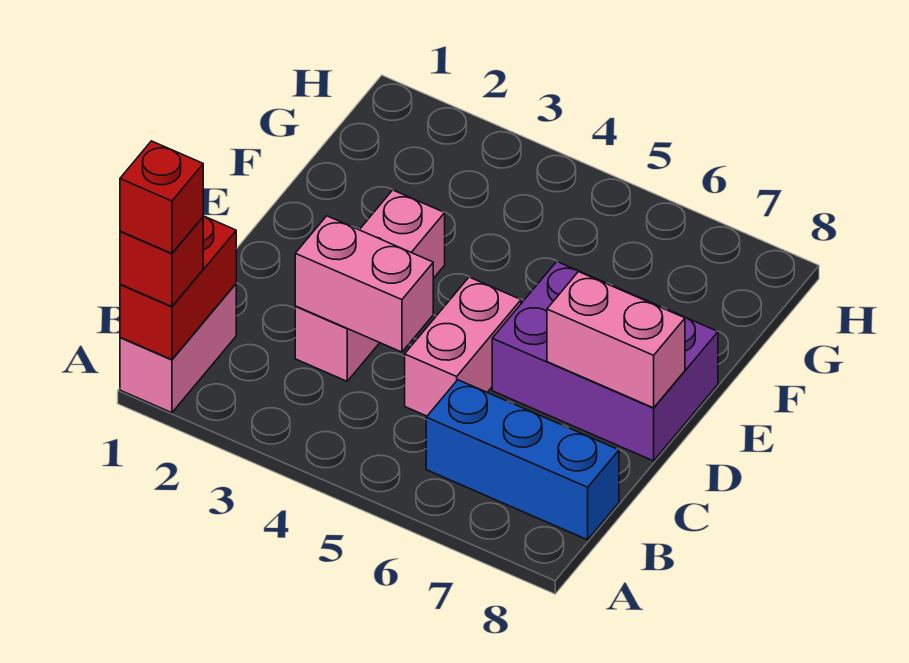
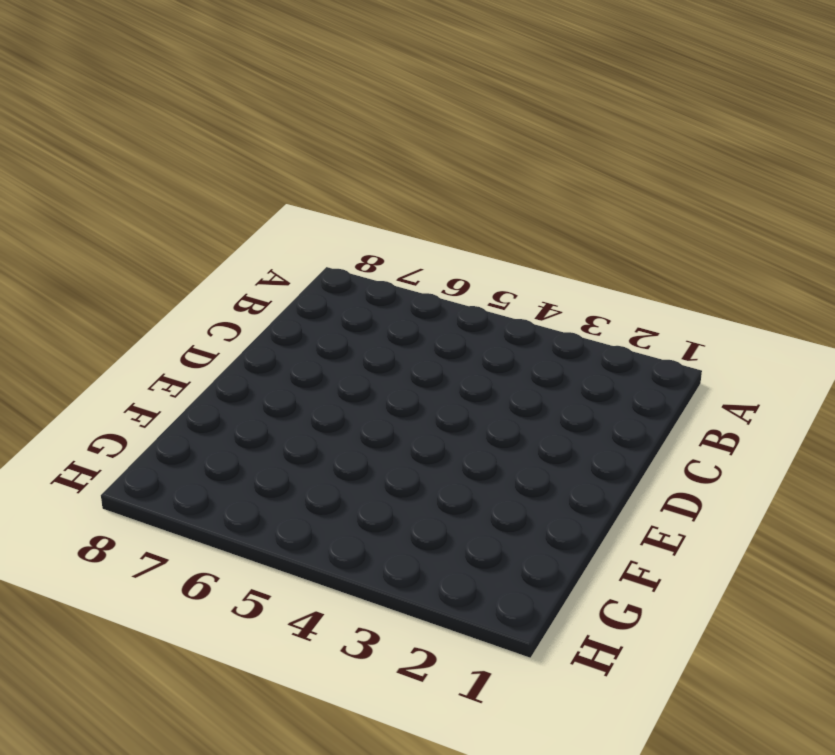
none -> pink brick A1:B1 level 1
none -> blue brick B6:B8 level 1

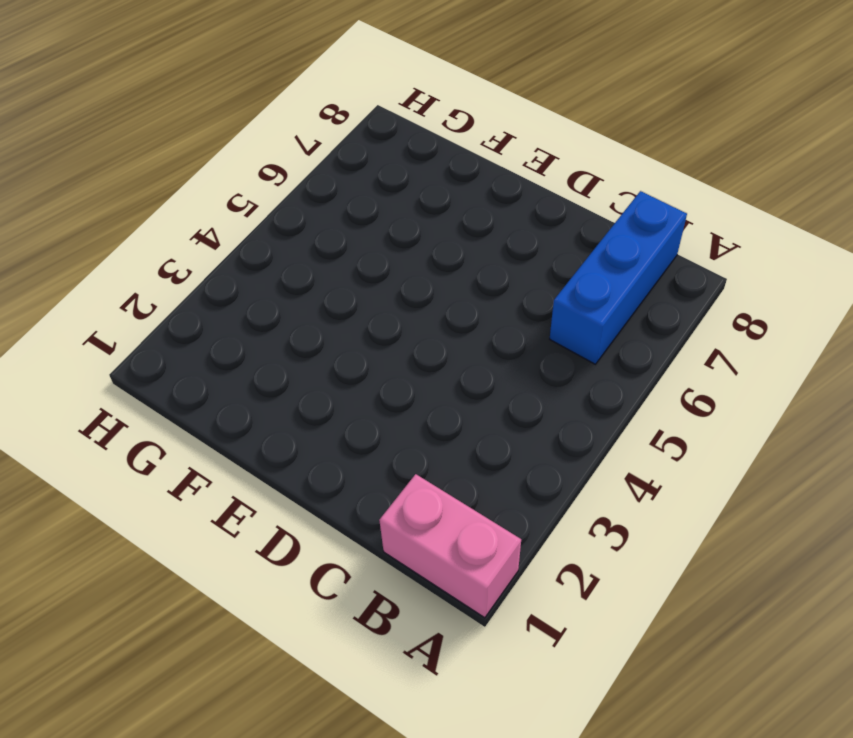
none -> pink brick C3:E3 level 1
none -> pink brick C5:D5 level 1

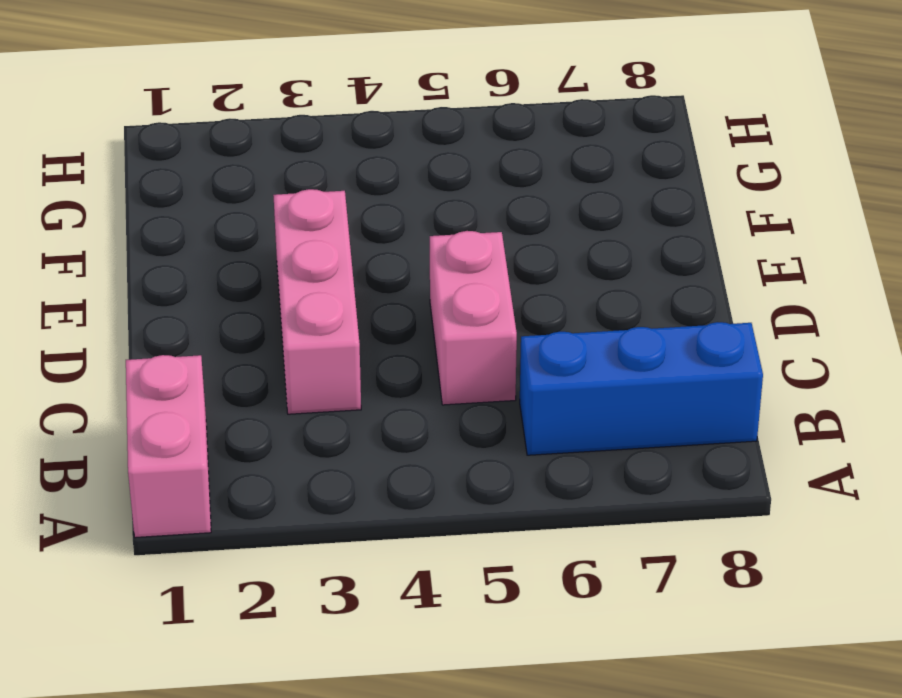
none -> purple brick D6:E8 level 1
none -> red brick A1:B1 level 2

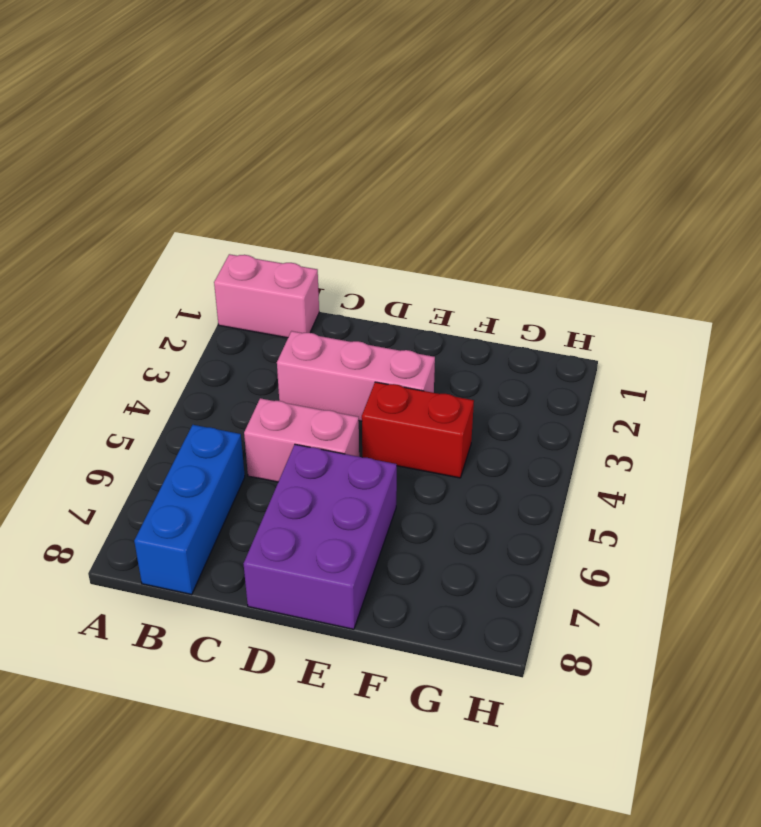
red brick E4:F4 level 1 -> red brick A1:B1 level 2
none -> pink brick C3:C4 level 2
none -> pink brick D7:D8 level 2

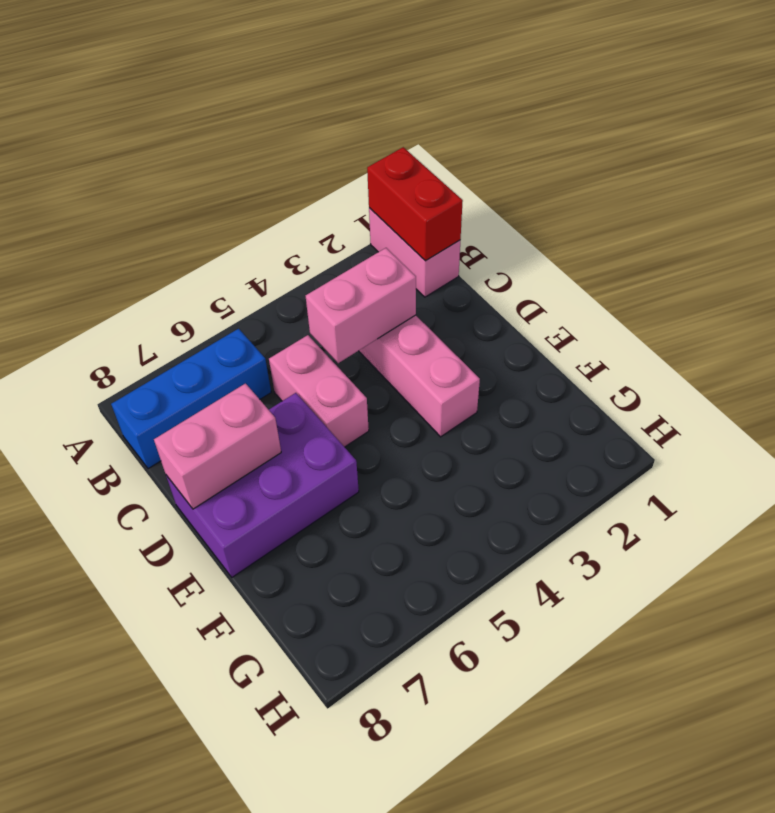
none -> red brick A1 level 3
none -> red brick A1 level 4

